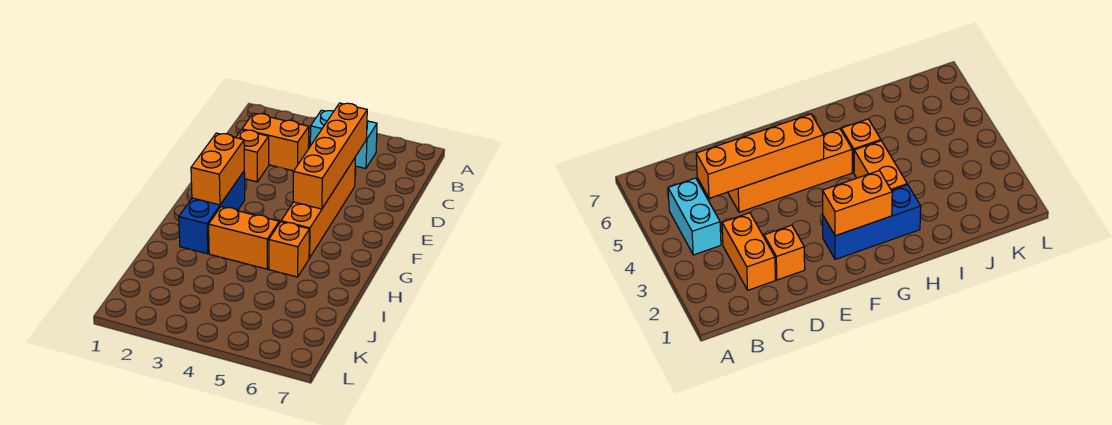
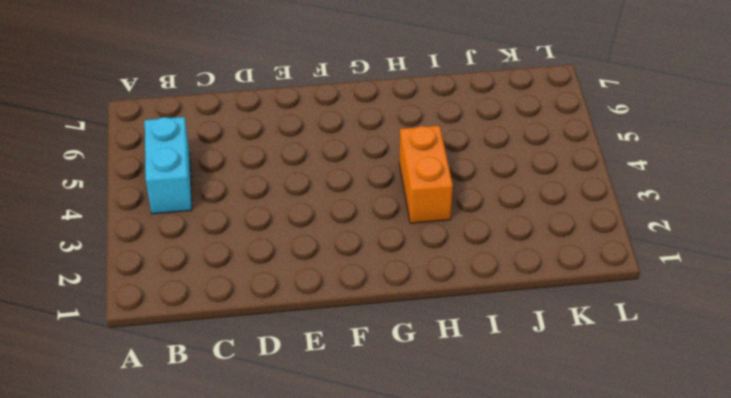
none -> orange brick C2:C3 level 1
none -> orange brick D2 level 1

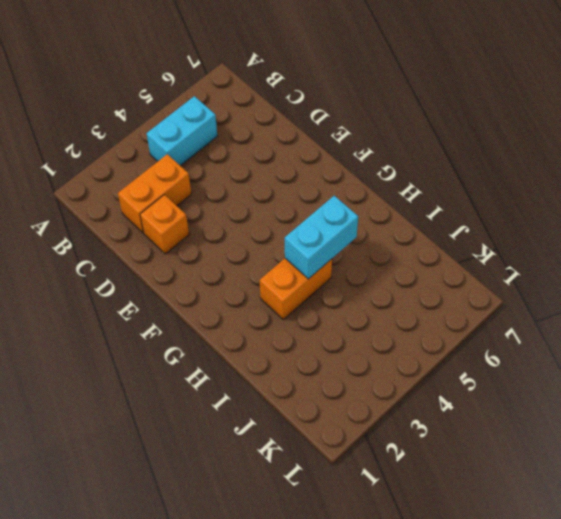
cyan brick H4:H5 level 2 -> none
none -> orange brick D5:G5 level 1
none -> blue brick F2:H2 level 1

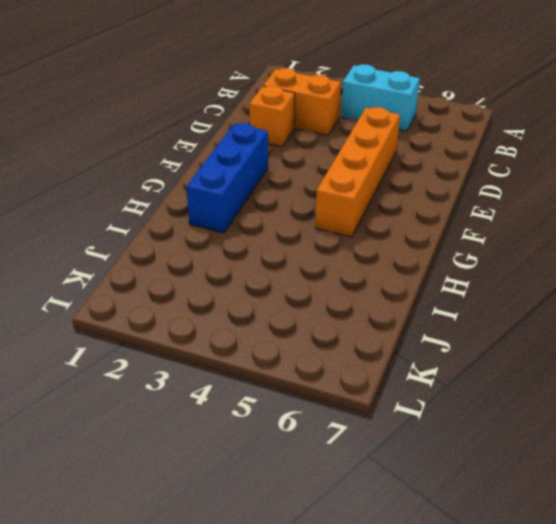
none -> orange brick H3:H4 level 1
none -> orange brick H5 level 1

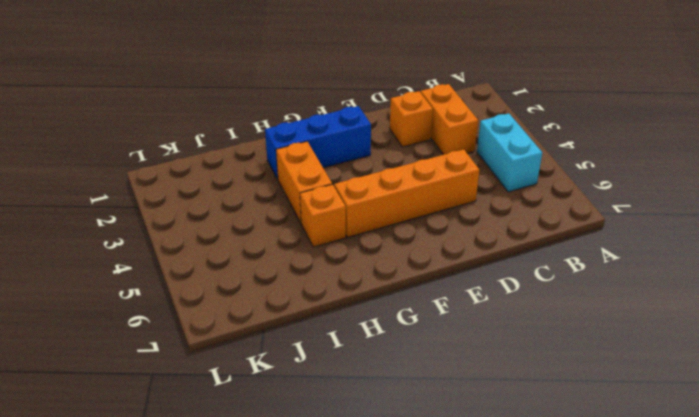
none -> orange brick C5:F5 level 2
none -> orange brick F2:G2 level 2

